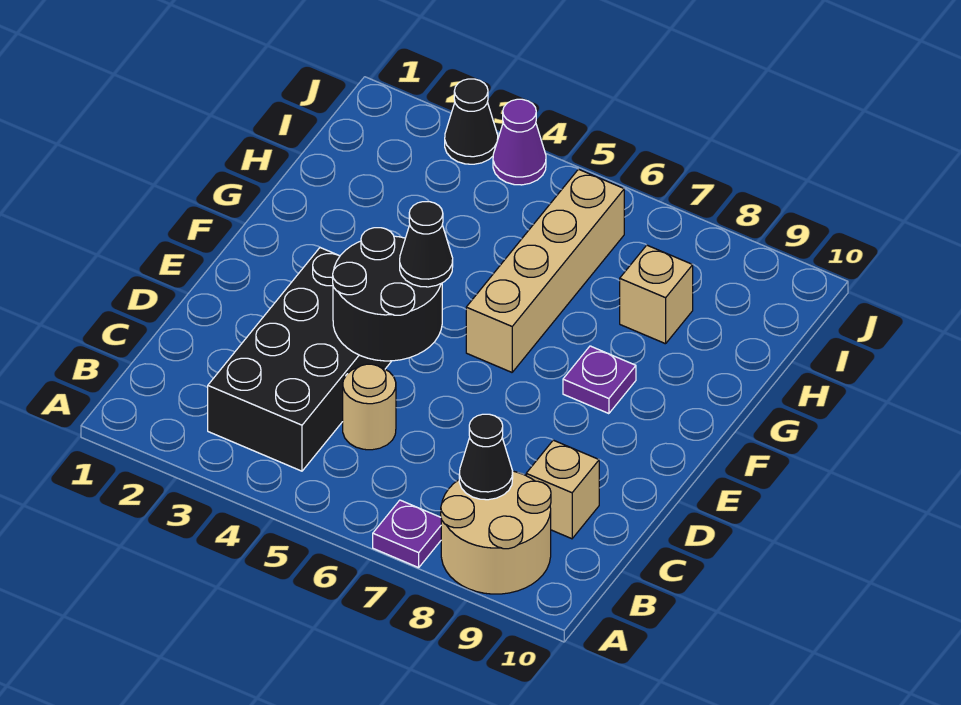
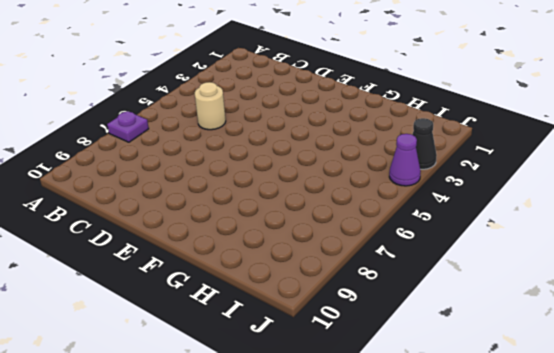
none -> tan round brick A8:B9 level 1
none -> black brick B3:E4 level 1
none -> tan brick C9 level 1

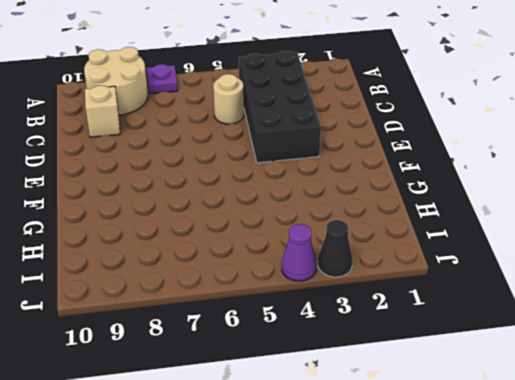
none -> tan brick F6:I6 level 1
none -> purple plate F8 level 1
none -> tan brick H8 level 1

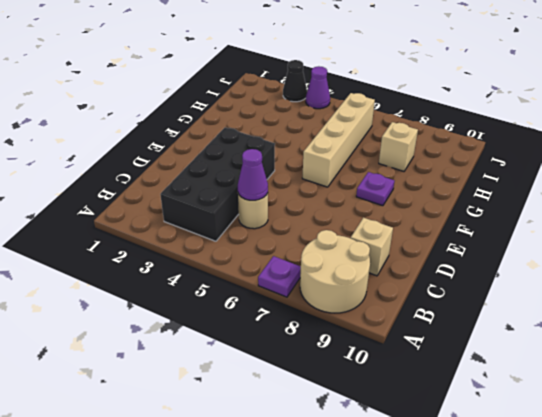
purple cone C5 level 2 -> none
none -> black cone B8 level 2
none -> black round brick D4:E5 level 2
none -> black cone E5 level 3

